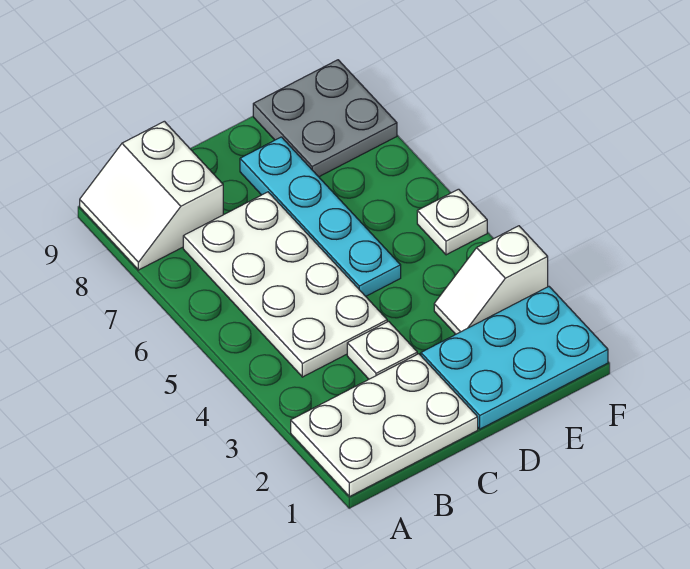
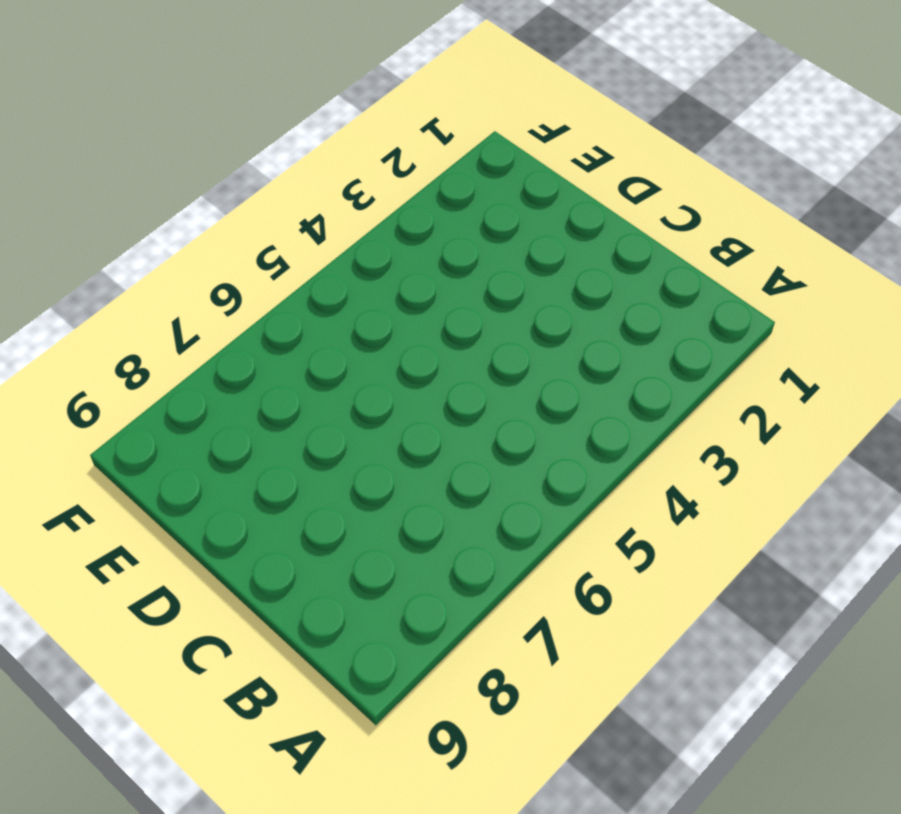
none -> white plate A1:C2 level 1
none -> white slope A8:B9 level 1 top B

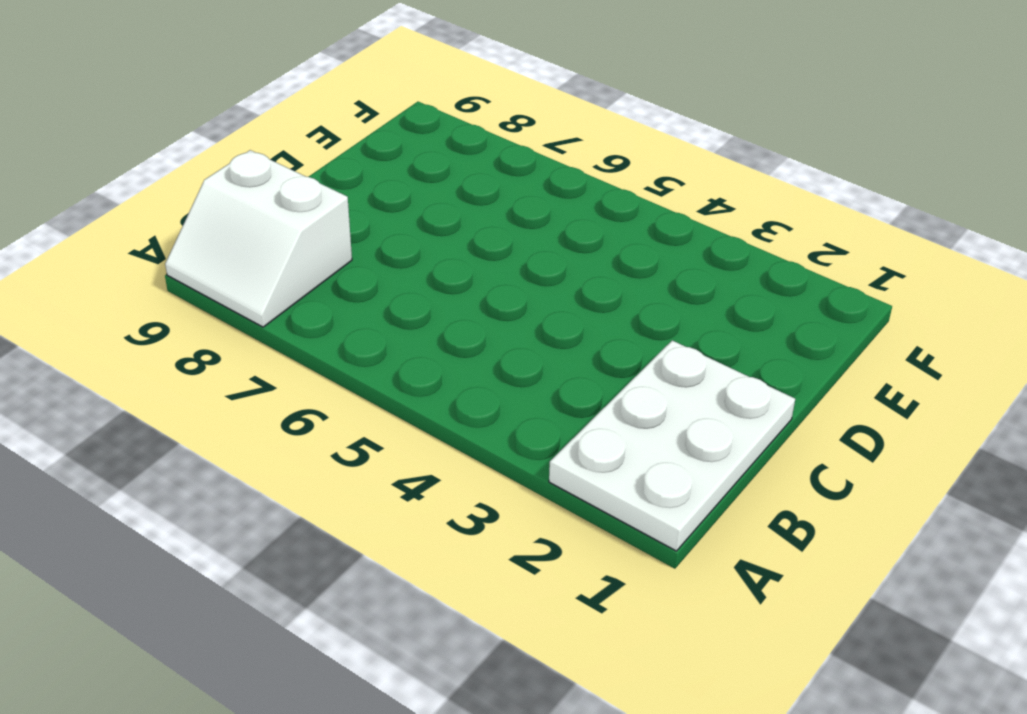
none -> white plate B4:C7 level 1
none -> white plate C3 level 1

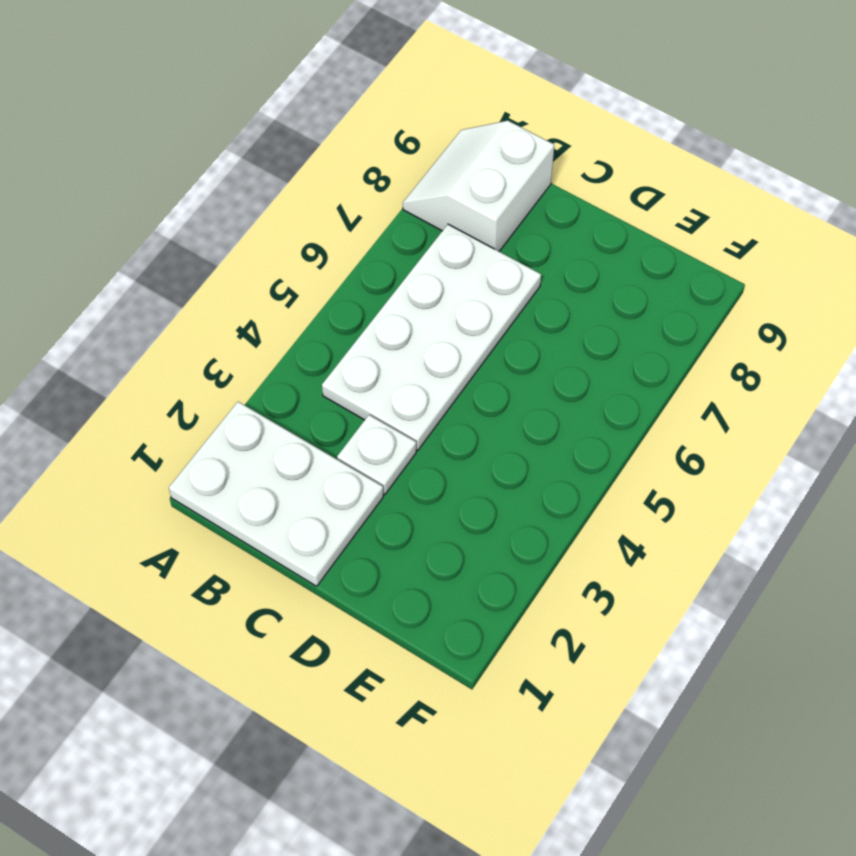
none -> cyan plate D1:F2 level 1
none -> cyan plate D5:D8 level 1

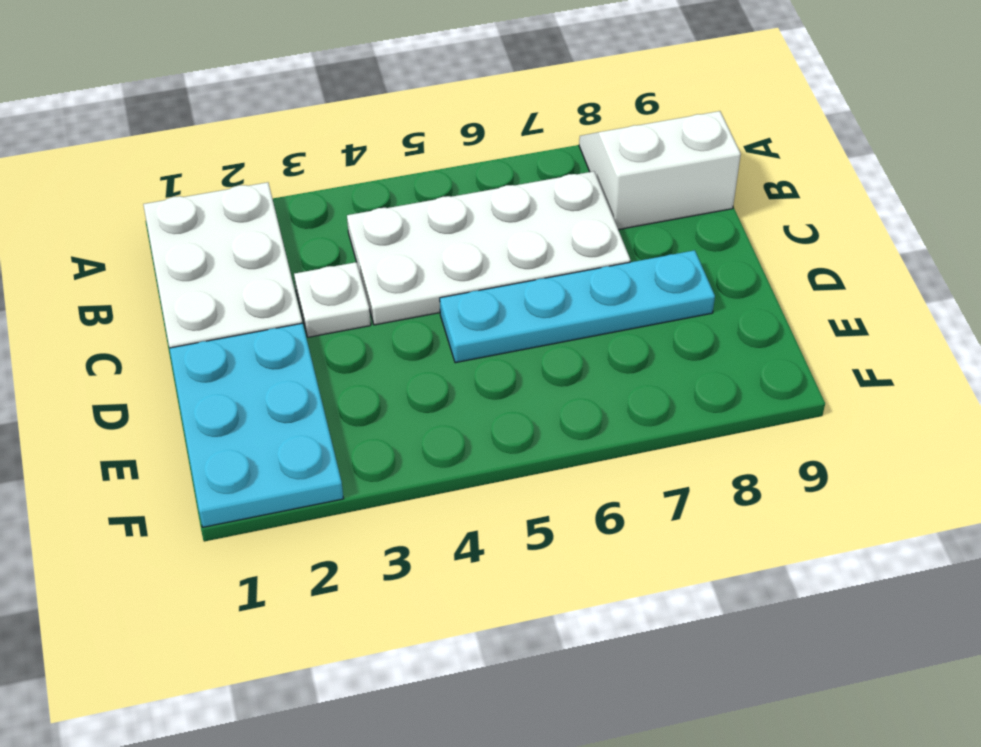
none -> white slope E3:F3 level 1 top F
none -> grey plate E8:F9 level 1

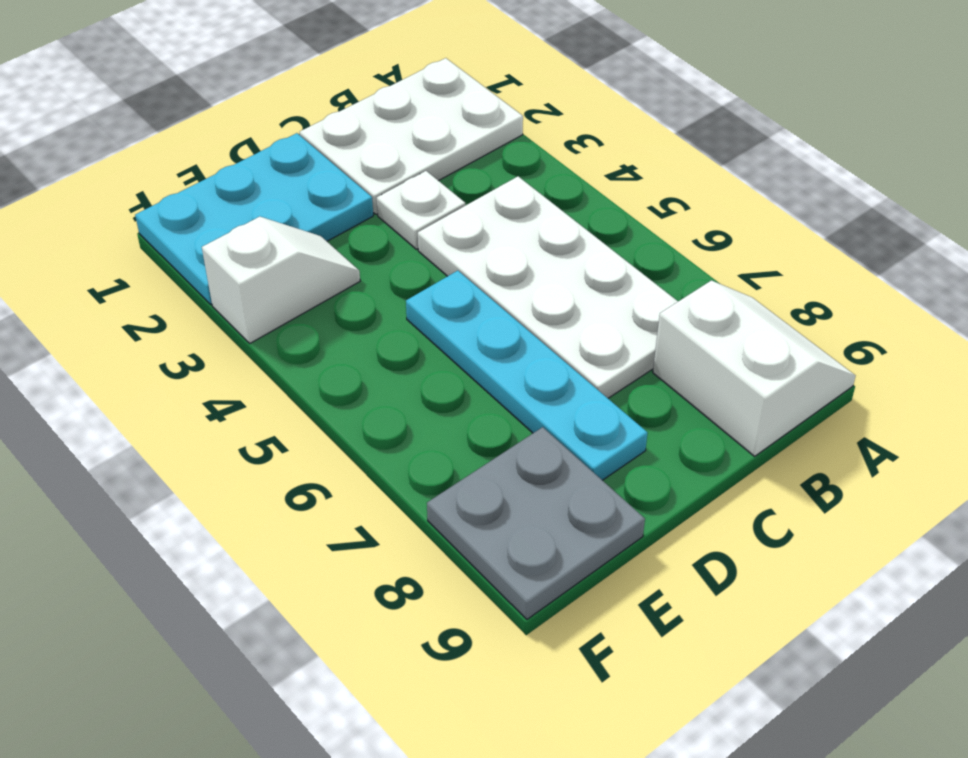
none -> white plate F5 level 1

